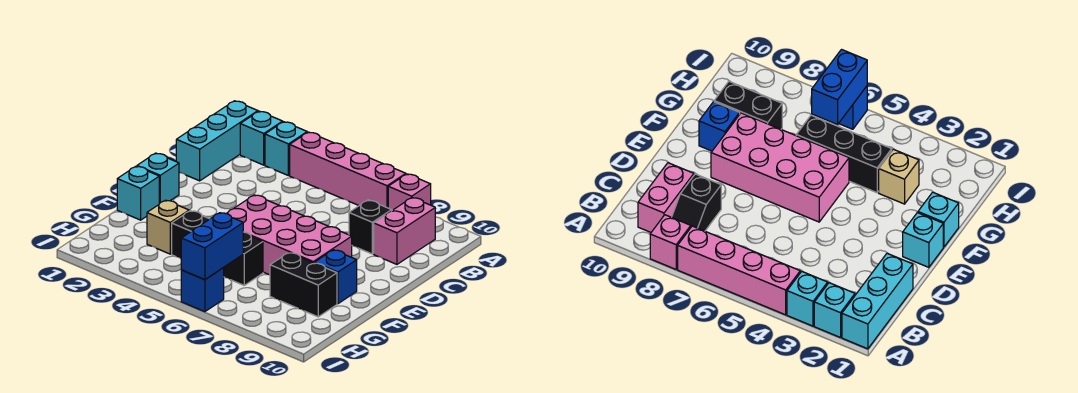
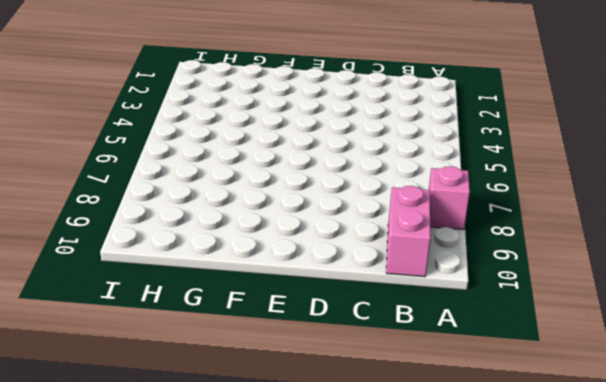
pink brick B9:B10 level 1 -> pink brick B9:C9 level 1
none -> cyan brick A1:C1 level 1
none -> cyan brick A2 level 1
none -> cyan brick A3 level 1

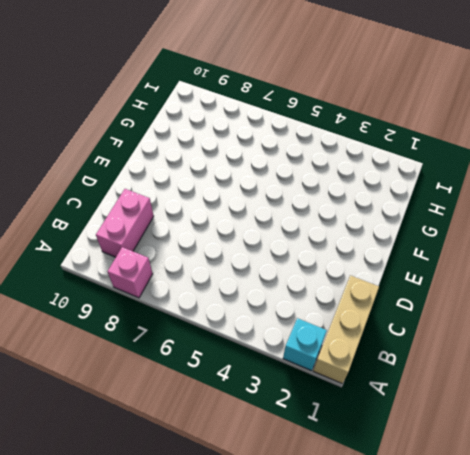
tan brick A1:C1 level 1 -> cyan brick A1:C1 level 1
none -> cyan brick A3 level 1
none -> pink brick A4:A7 level 1
none -> black slope B8:C8 level 1 top C

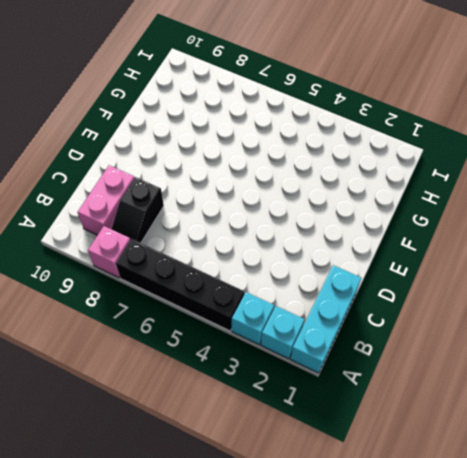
black brick A4:A7 level 1 -> pink brick A4:A7 level 1
none -> cyan brick E1 level 1
none -> pink brick E5:F8 level 1
none -> cyan brick F1 level 1

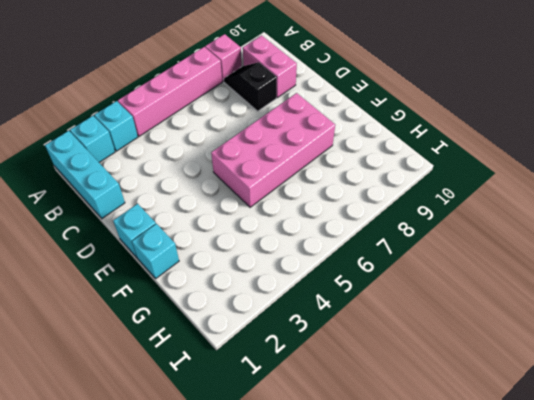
none -> blue brick F9 level 1
none -> tan brick G3 level 1
none -> black brick G4:G6 level 1

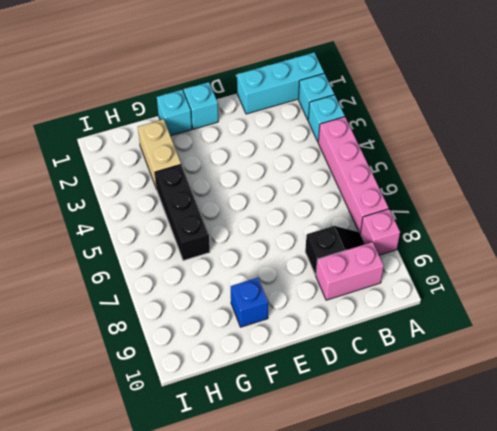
tan brick G2:G3 level 1 -> tan brick G3 level 1
none -> pink brick E5:F8 level 1
none -> black brick G8:G9 level 1
none -> blue brick I6 level 1

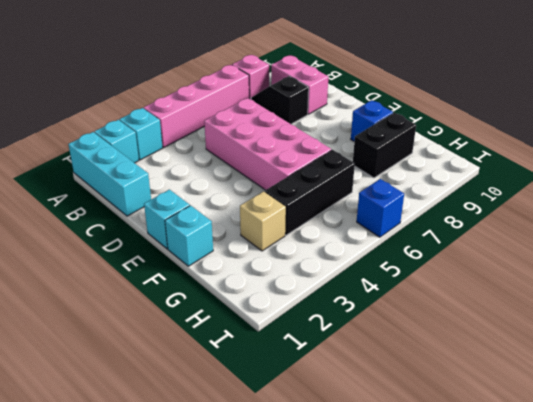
pink brick C5:F6 level 1 -> pink brick E5:F8 level 1
none -> blue brick H6:I6 level 2

